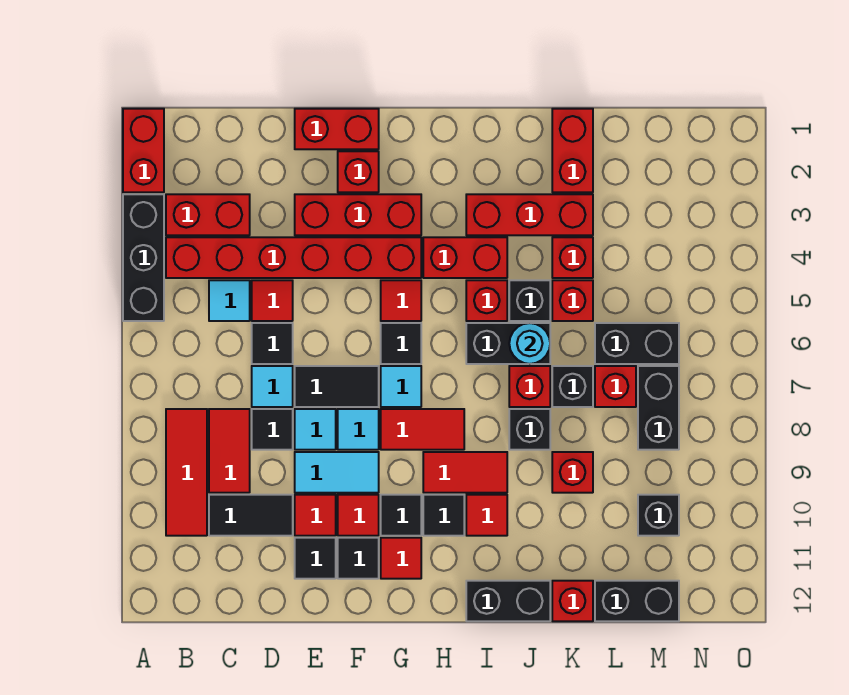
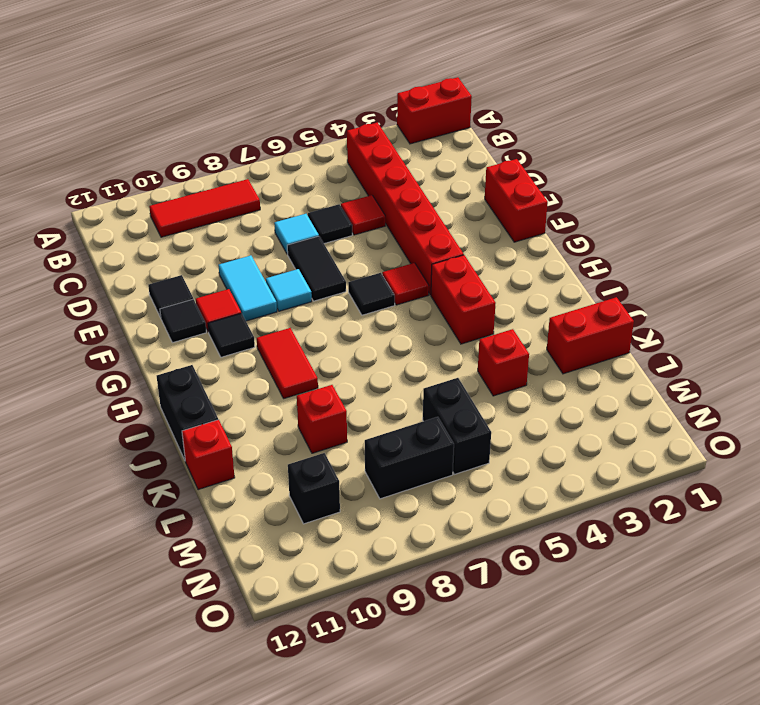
none -> black brick A3:A5 level 1
none -> red brick B3:C3 level 1
none -> cyan tile C5 level 1
none -> red tile C8:C9 level 1

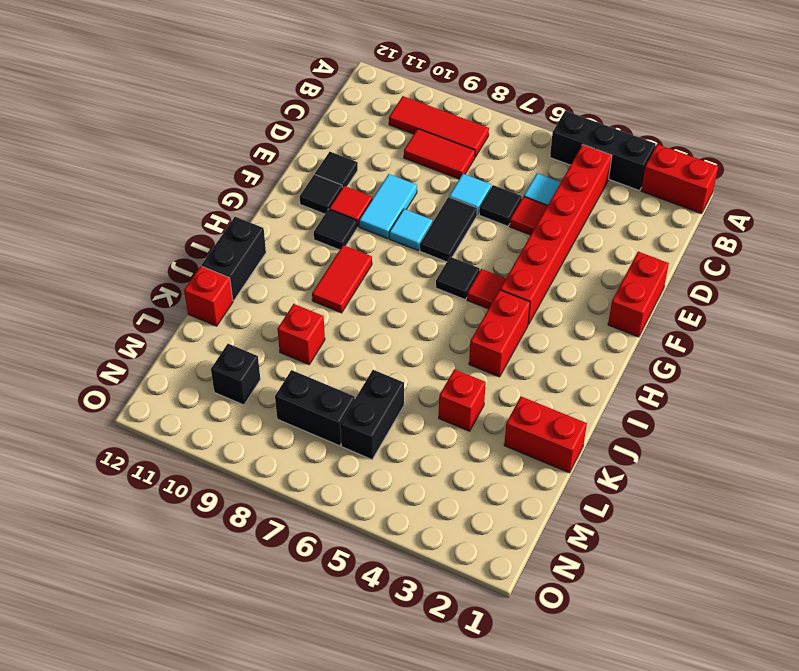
none -> red brick B3:C3 level 1
none -> black tile C10:D10 level 1
none -> black tile D8 level 1
none -> red brick E3:G3 level 1

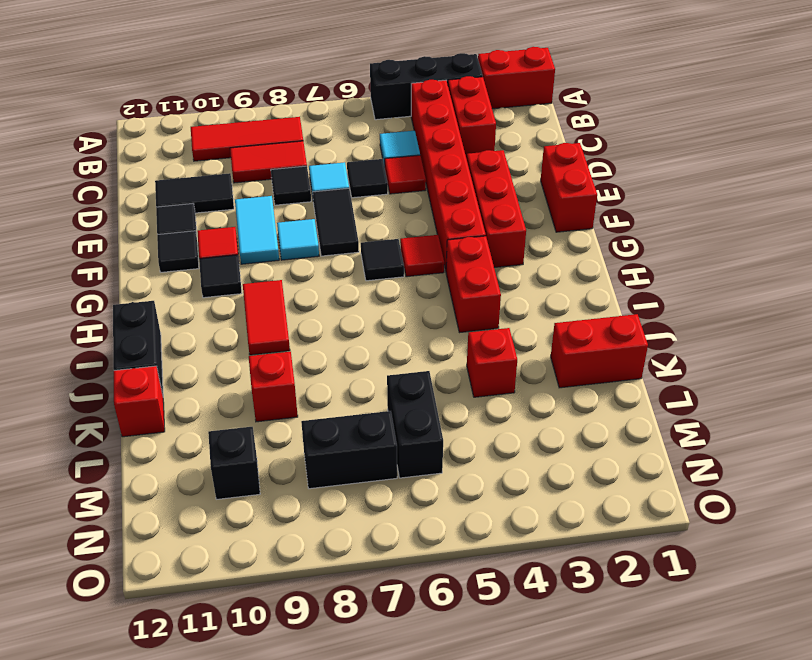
black tile D10:D11 level 1 -> black tile C10:D10 level 1
none -> cyan tile E8 level 1
none -> red tile E10 level 1
none -> red brick F2 level 1
none -> cyan tile G7 level 1

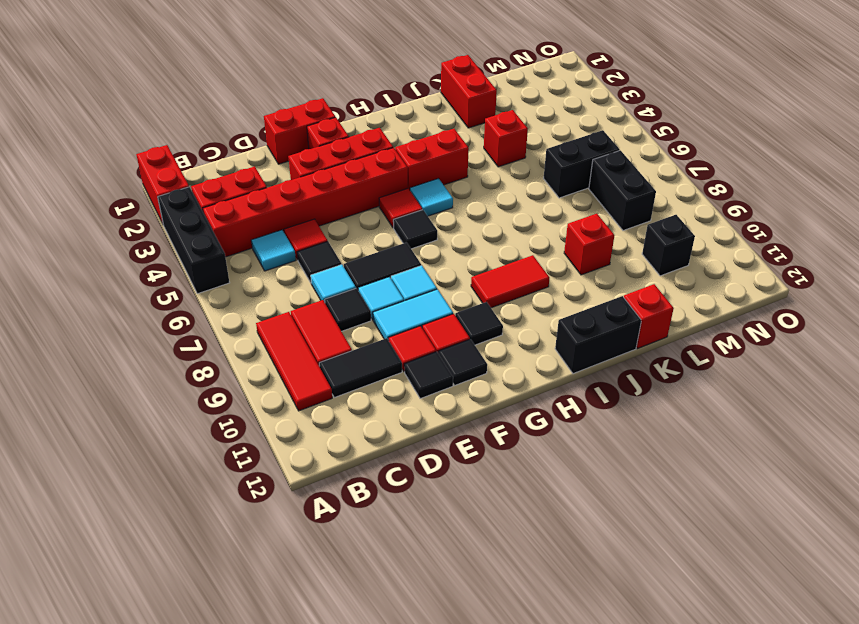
cyan tile H5 level 1 -> cyan tile G7 level 1
none -> red tile G8:H8 level 1
none -> red tile G11 level 1
none -> black tile H10 level 1
none -> red brick I3:K3 level 1

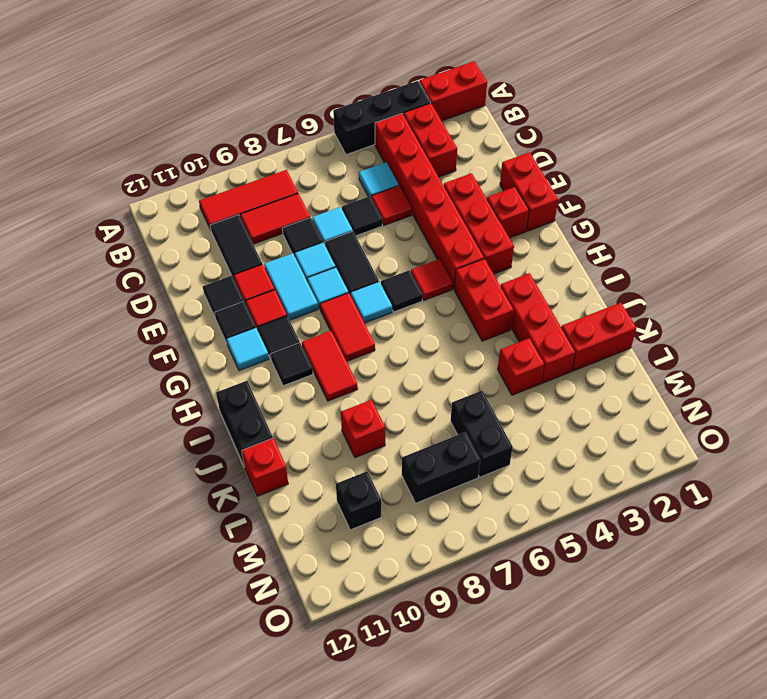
cyan tile G11 level 1 -> red tile G11 level 1
none -> red brick I5 level 1
none -> black brick I6:J6 level 1
none -> red tile I10 level 1
none -> black brick J5 level 1

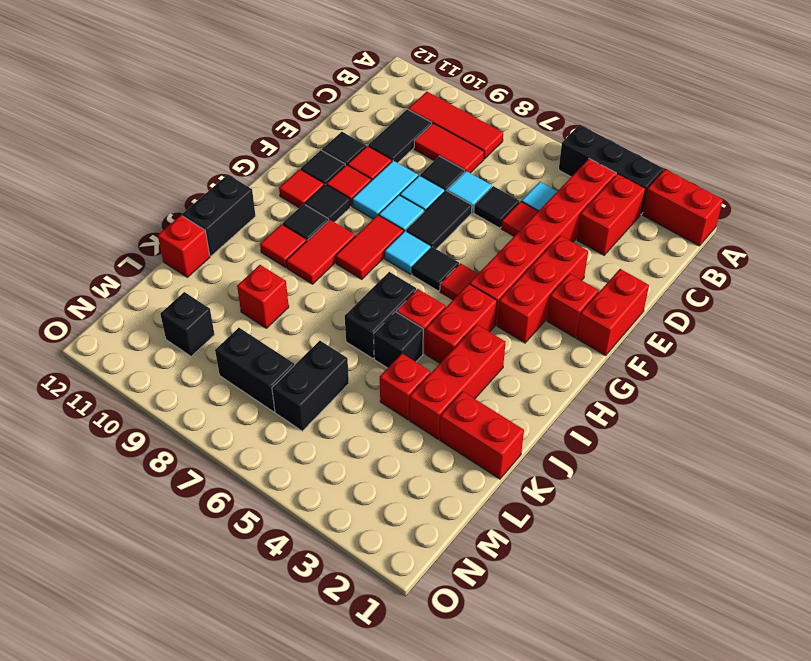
none -> red brick J7 level 1
none -> black brick J8 level 1
none -> red brick K5 level 1
none -> black brick K7 level 1

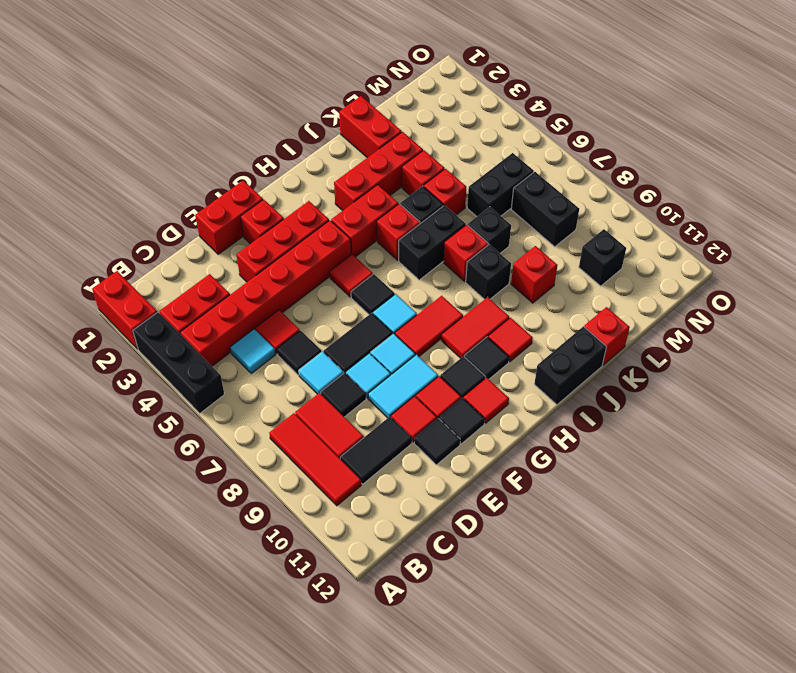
none -> red brick L7 level 1
none -> black brick L12:M12 level 1
none -> cyan round brick J6 level 2

